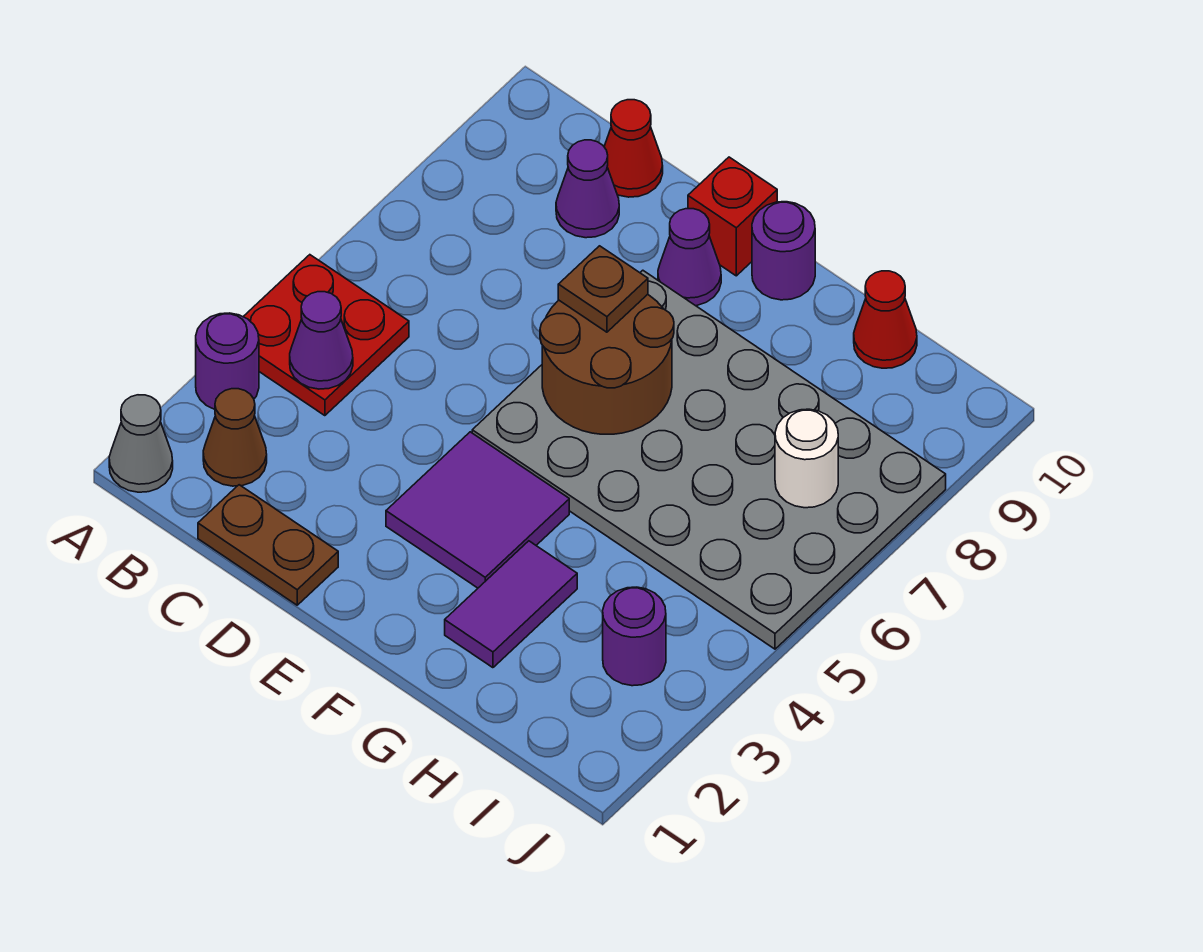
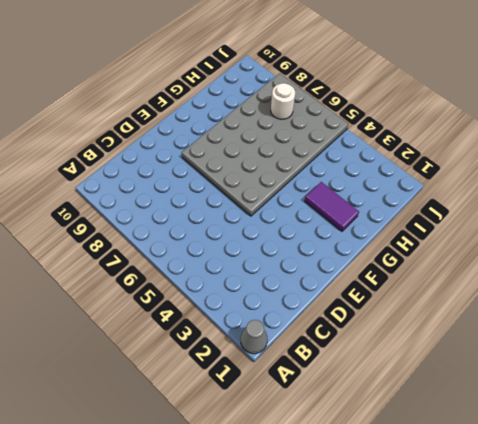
none -> purple round brick A3 level 1
none -> red plate A4:B5 level 1
none -> brown cone B2 level 1

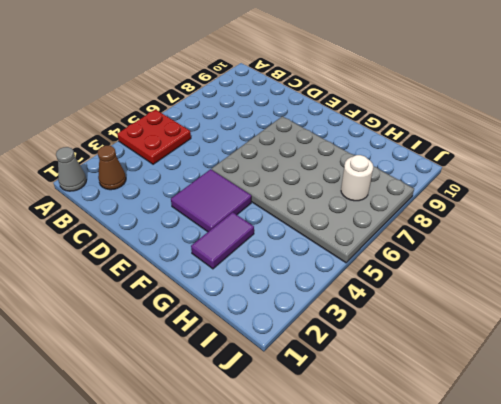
none -> purple round brick A3 level 1
none -> brown plate C1:D1 level 1
none -> purple cone C9 level 1

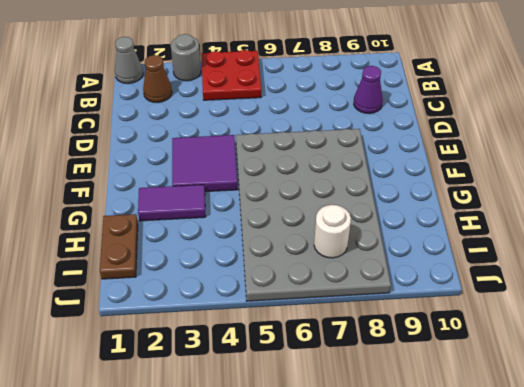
grey round brick A3 level 1 -> purple round brick A3 level 1
brown plate H1:I1 level 1 -> brown plate C1:D1 level 1
none -> red cone C10 level 1
none -> purple cone E9 level 1
none -> red brick E10 level 1

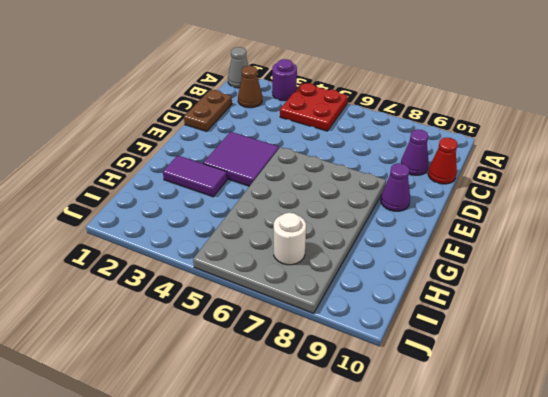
none -> red brick E10 level 1
none -> purple round brick F10 level 1
none -> red cone H10 level 1

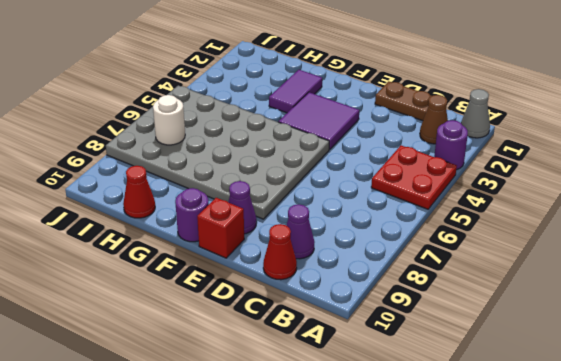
none -> purple round brick I3 level 1
none -> purple cone B4 level 2
none -> brown round brick E6:F7 level 2

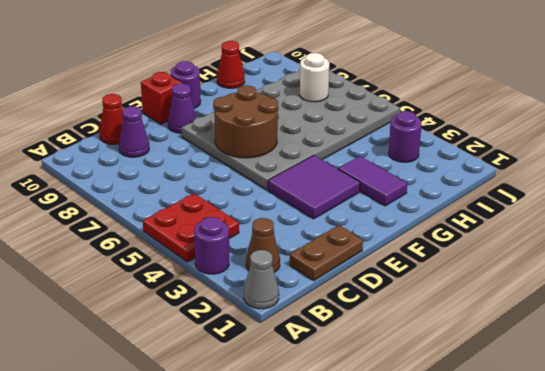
none -> purple cone B4 level 2
none -> brown plate E7 level 3

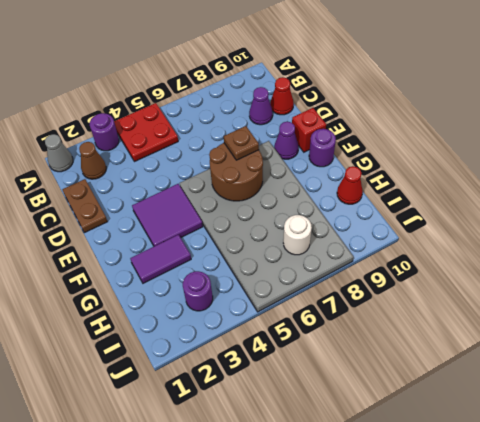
none -> purple cone B4 level 2

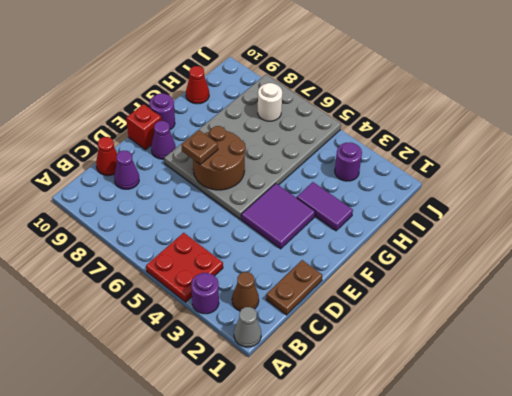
none -> purple cone B4 level 2

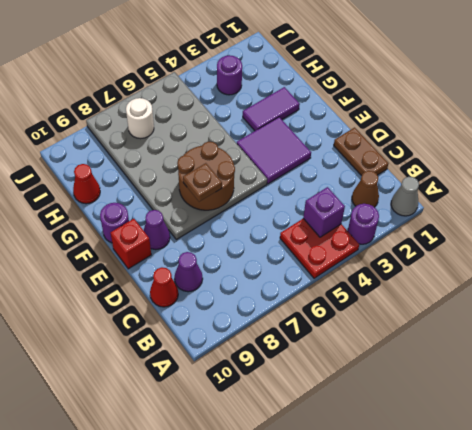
purple brick B4 level 2 -> purple cone B4 level 2

